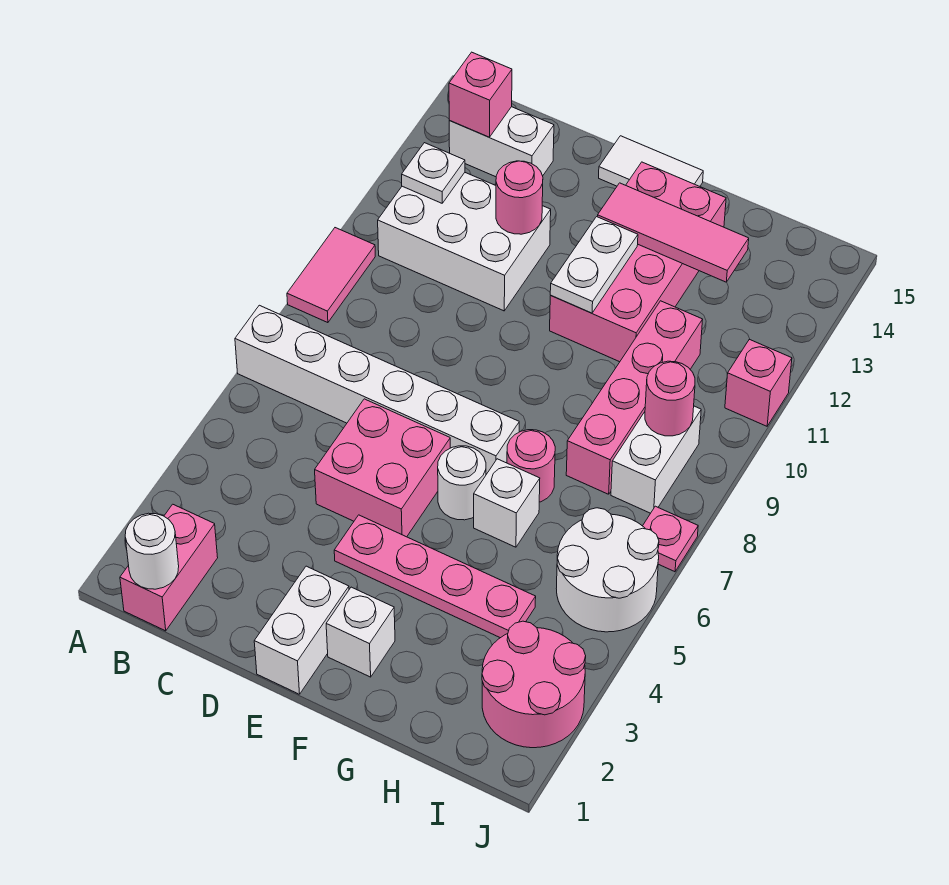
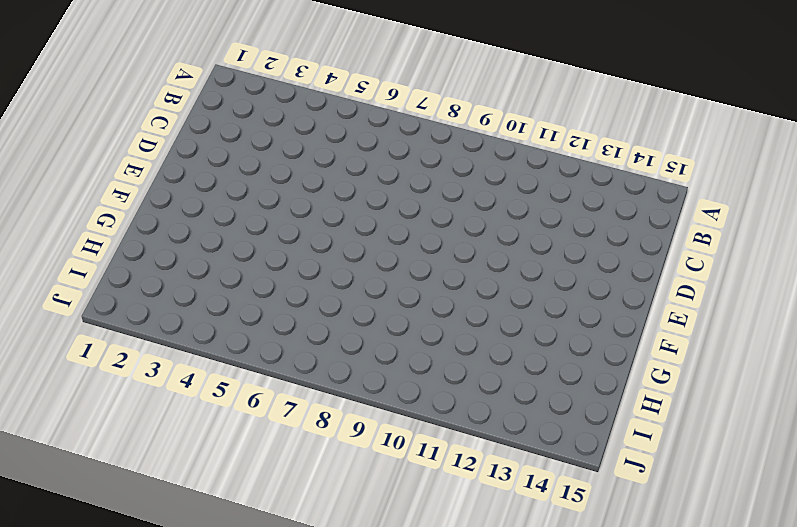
none -> white brick A7:F7 level 1
none -> pink tile A9:A10 level 1
none -> pink brick B1:B2 level 1

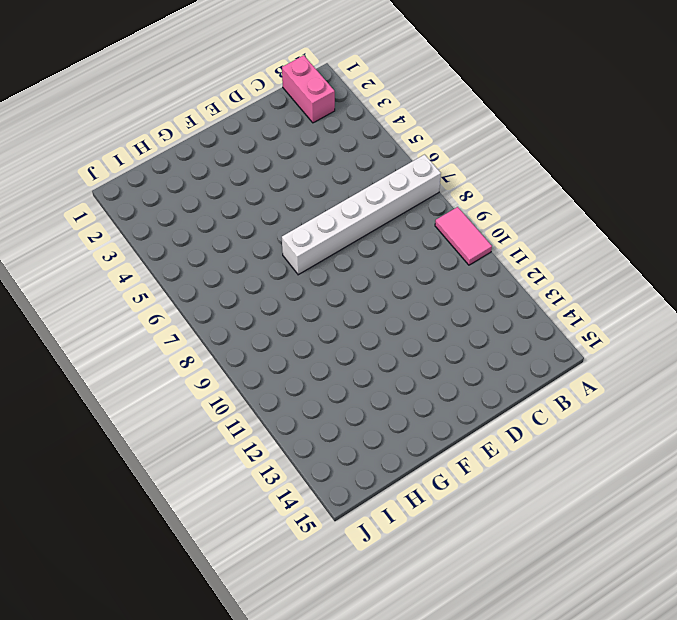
none -> white brick B11:D12 level 1
none -> white brick B14:C14 level 1
none -> pink brick D5:E6 level 1

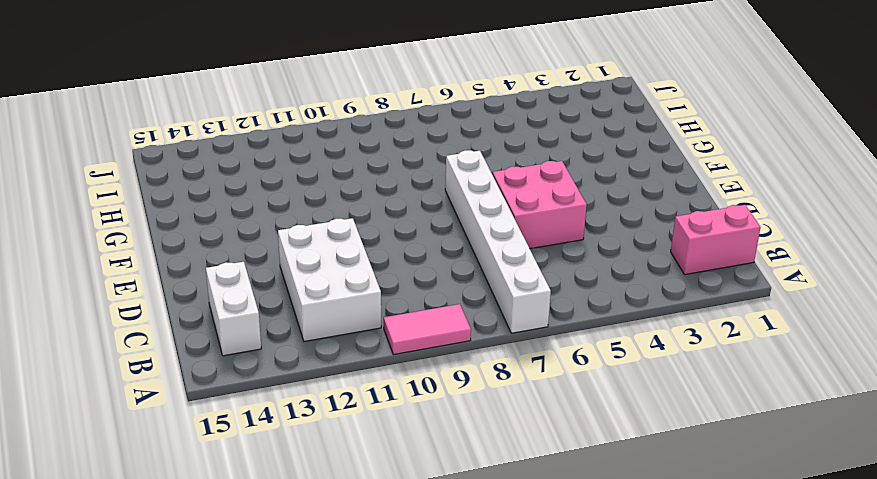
none -> white brick E1:E2 level 1
none -> pink plate E4:H4 level 1
none -> white tile E15:F15 level 1

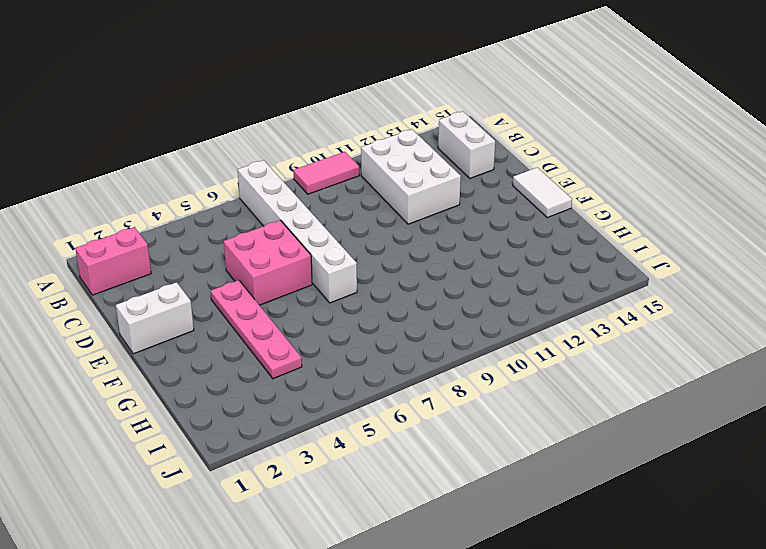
none -> white brick F2 level 1
none -> white round brick F6 level 1
none -> pink brick F11:G14 level 1

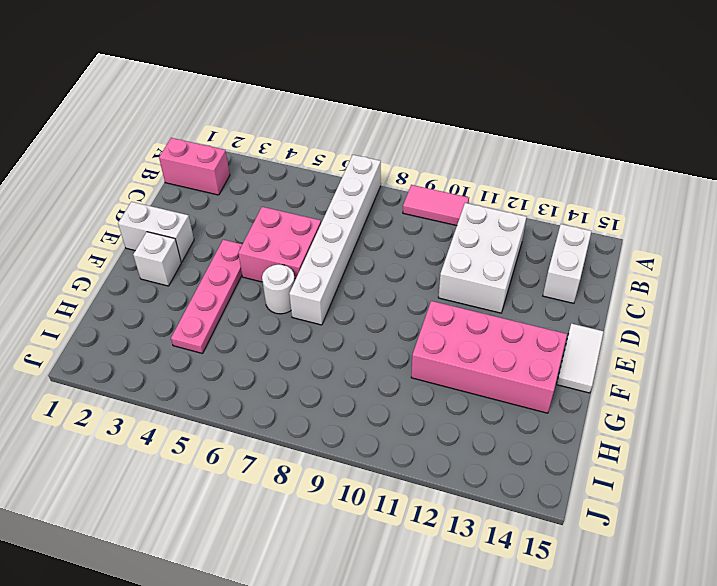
none -> white brick G6 level 1
none -> pink round brick G7 level 1
none -> pink brick H8:H11 level 1

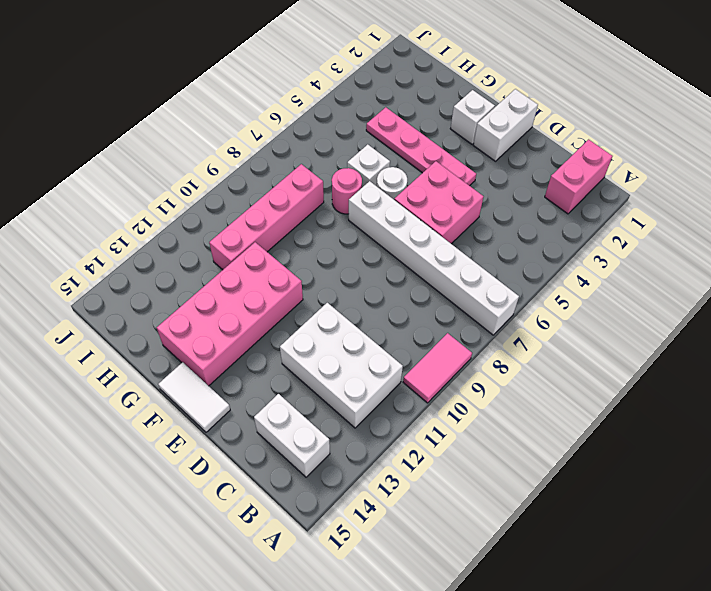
none -> pink round brick I2:J3 level 1
none -> white round brick I5:J6 level 1
none -> white brick I8:I9 level 1

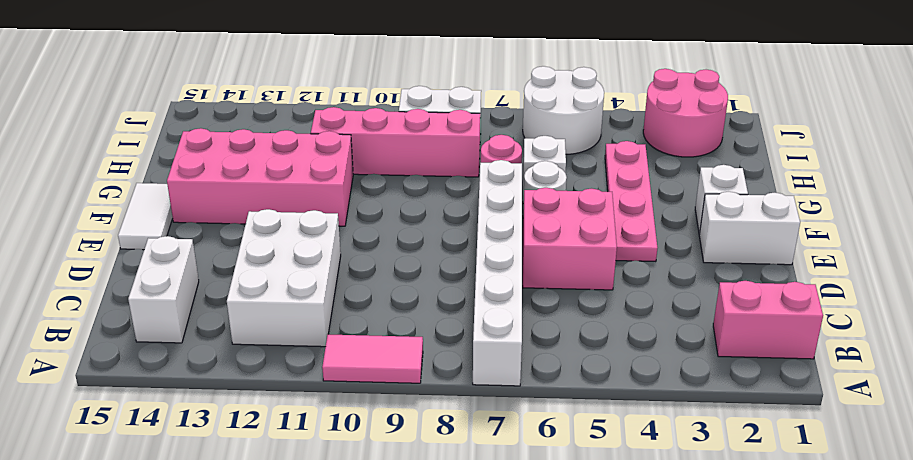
none -> pink plate J7 level 1
none -> pink brick J11 level 1
none -> white round brick B1 level 2

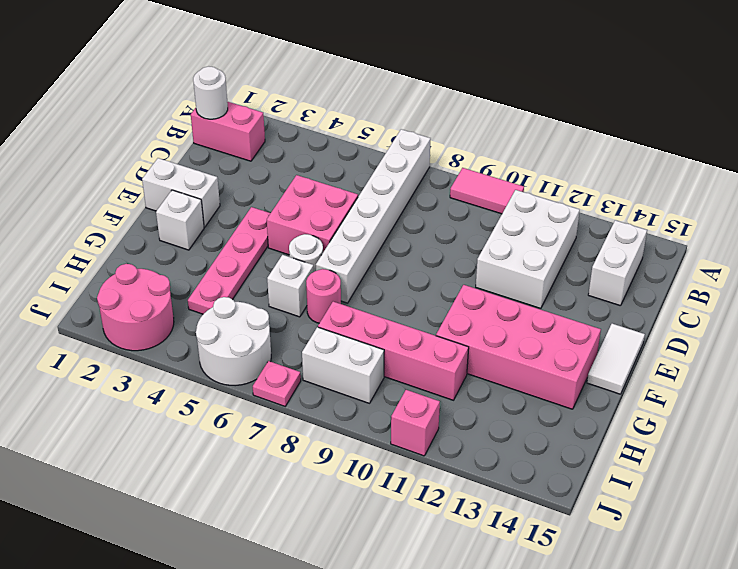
none -> white plate B12 level 2
none -> pink brick B14 level 2
none -> pink round brick D12 level 2

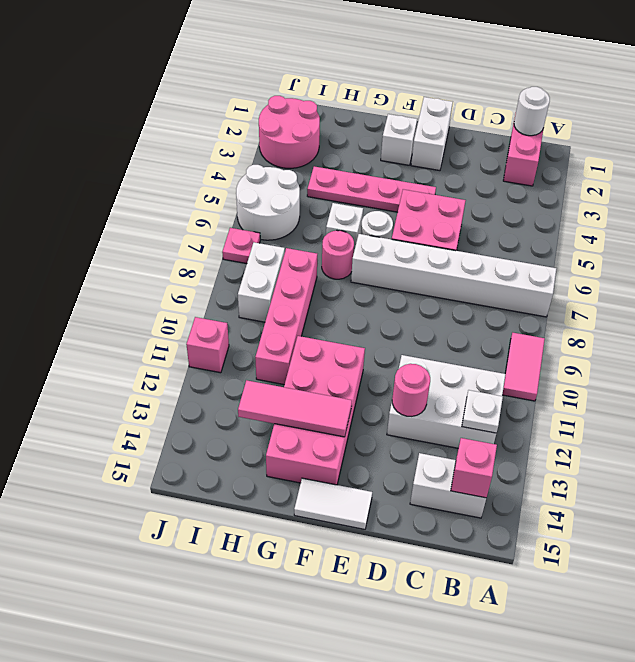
none -> white plate F11:F12 level 2
none -> pink round brick I9 level 2

